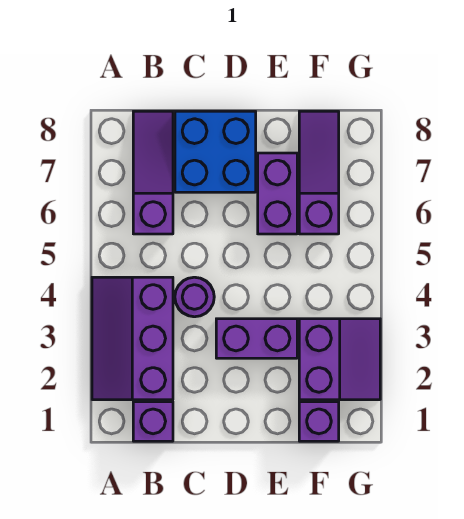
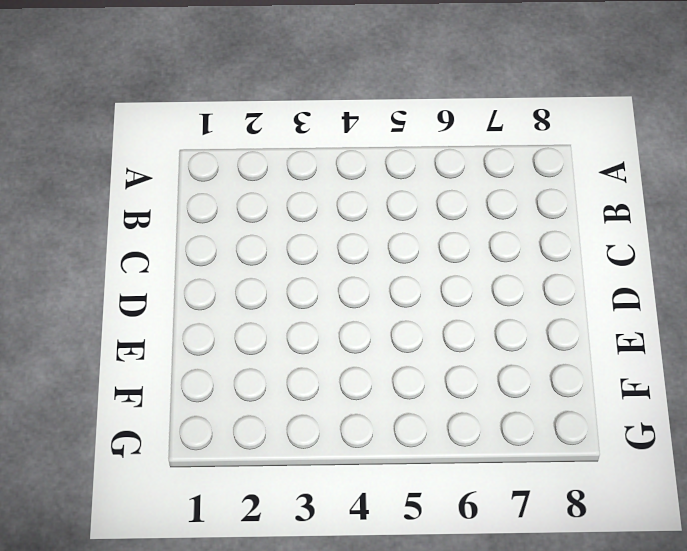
none -> purple slope A2:B4 level 1 top B
none -> purple brick B1 level 1

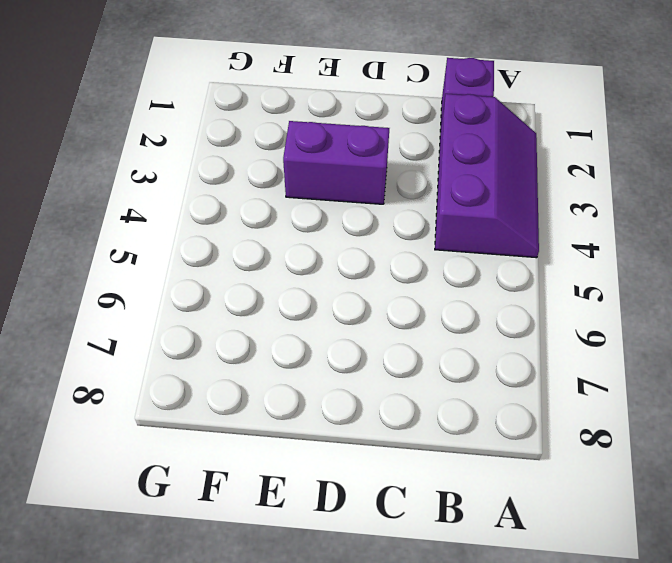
none -> purple slope B6:B8 level 1 top 6
none -> purple round brick C4 level 1

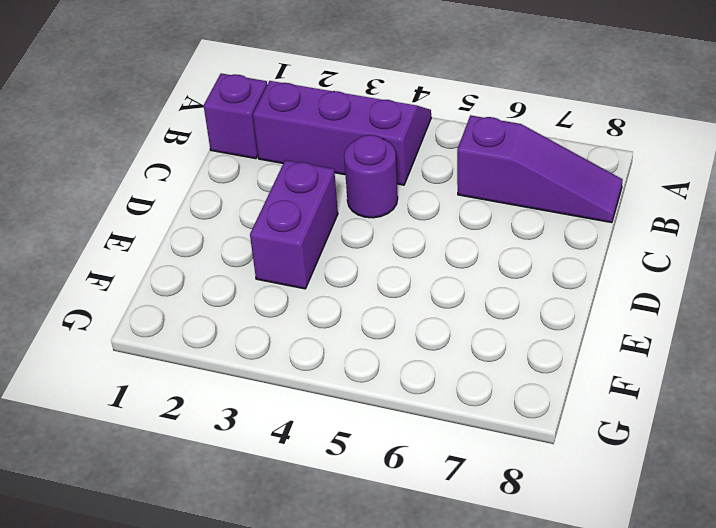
none -> blue brick C7:D8 level 1
none -> purple brick E6:E7 level 1

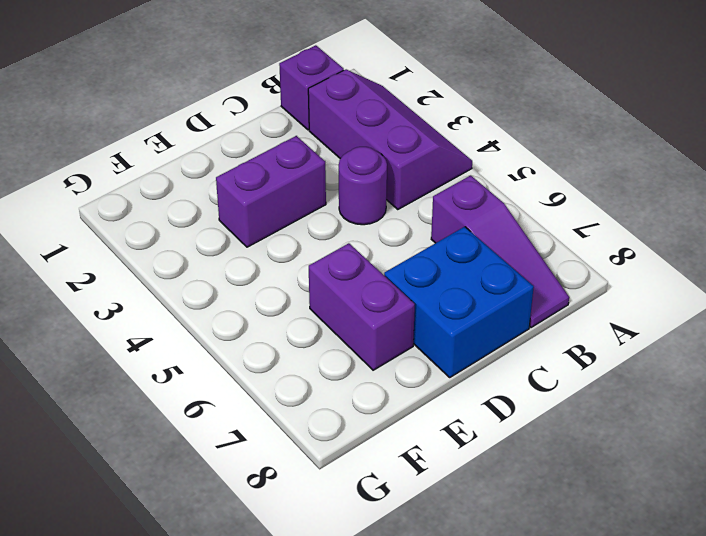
none -> purple brick F1 level 1
none -> purple slope F2:G3 level 1 top F

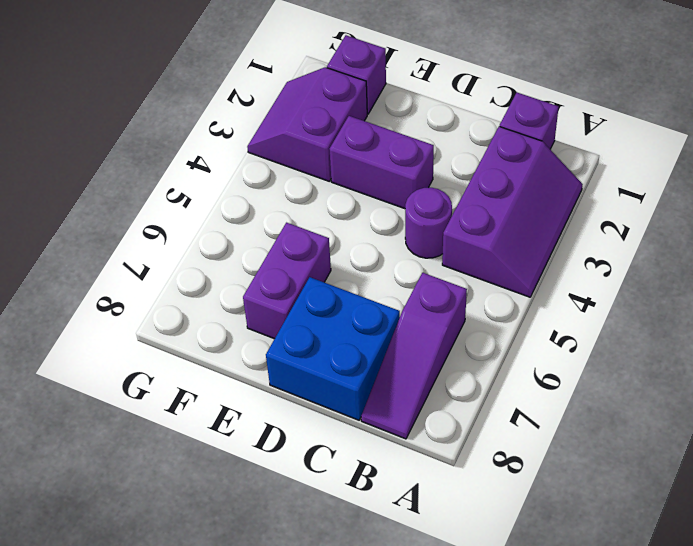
none -> purple slope F6:F8 level 1 top 6

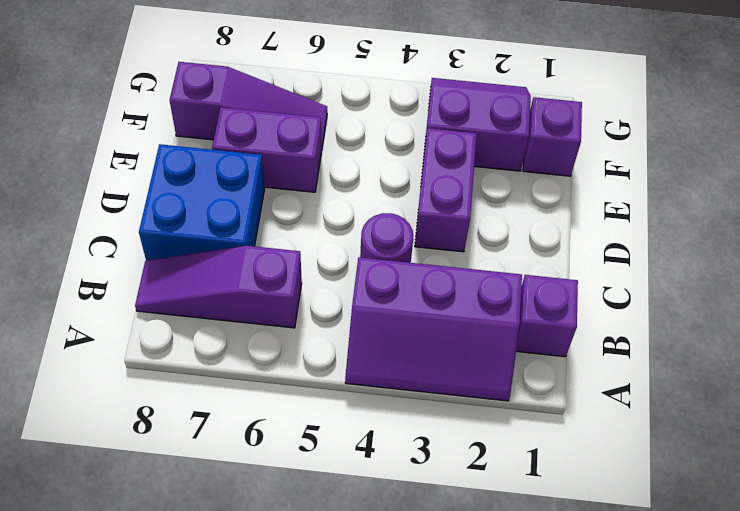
purple slope F6:F8 level 1 top 8 -> purple slope F6:F8 level 1 top 6

